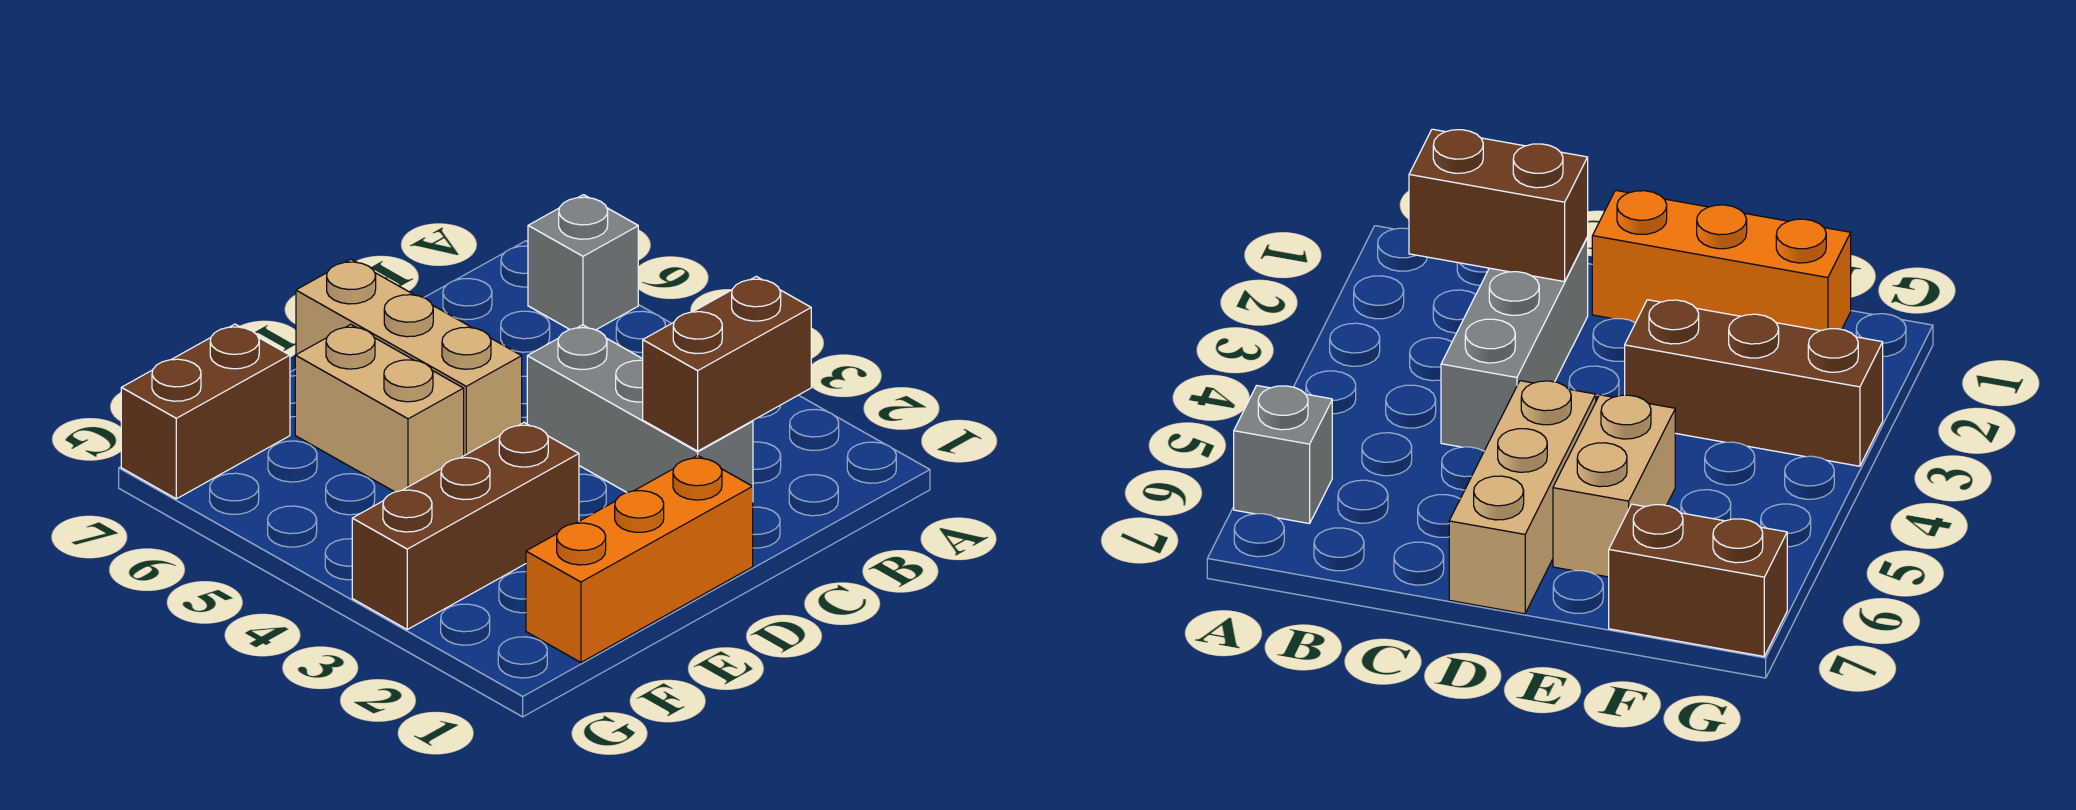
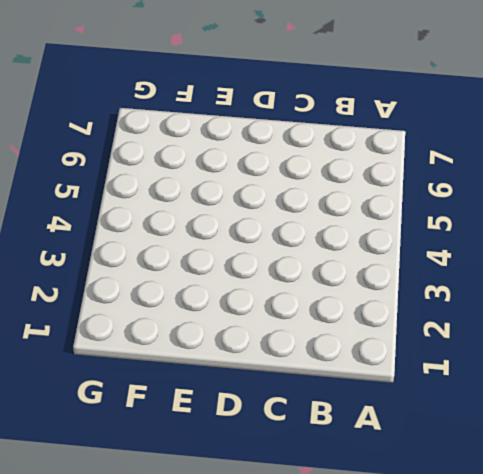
none -> grey brick A6 level 1
none -> grey brick C2:C4 level 1

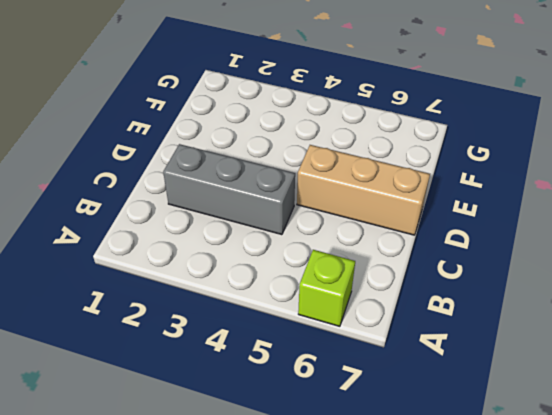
lime brick A6 level 1 -> grey brick A6 level 1
none -> orange brick D1:F1 level 1
none -> brown brick E3:G3 level 1

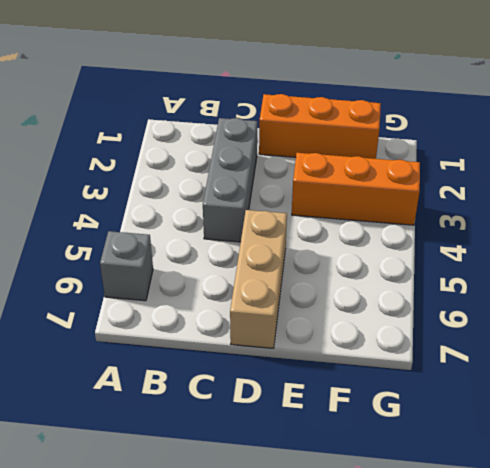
orange brick E3:G3 level 1 -> brown brick E3:G3 level 1
none -> tan brick E5:E6 level 1
none -> brown brick F7:G7 level 1

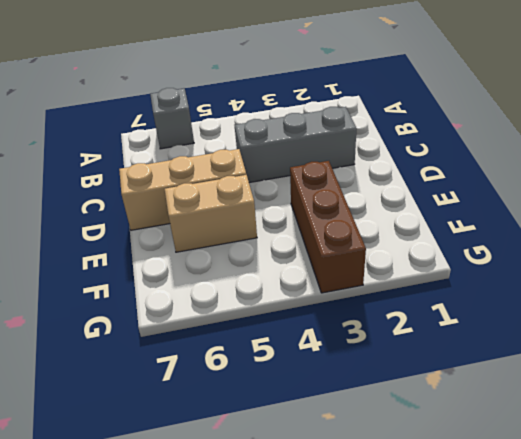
none -> orange brick D1:F1 level 1
none -> brown brick F7:G7 level 1

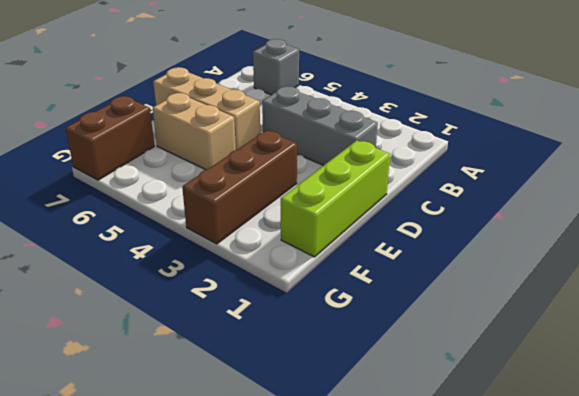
lime brick D1:F1 level 1 -> orange brick D1:F1 level 1
none -> brown brick B2:C2 level 2

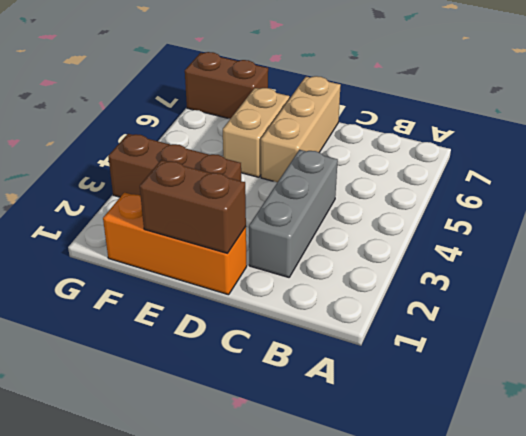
brown brick D1:E1 level 2 -> brown brick B2:C2 level 2
none -> grey brick A6 level 1

